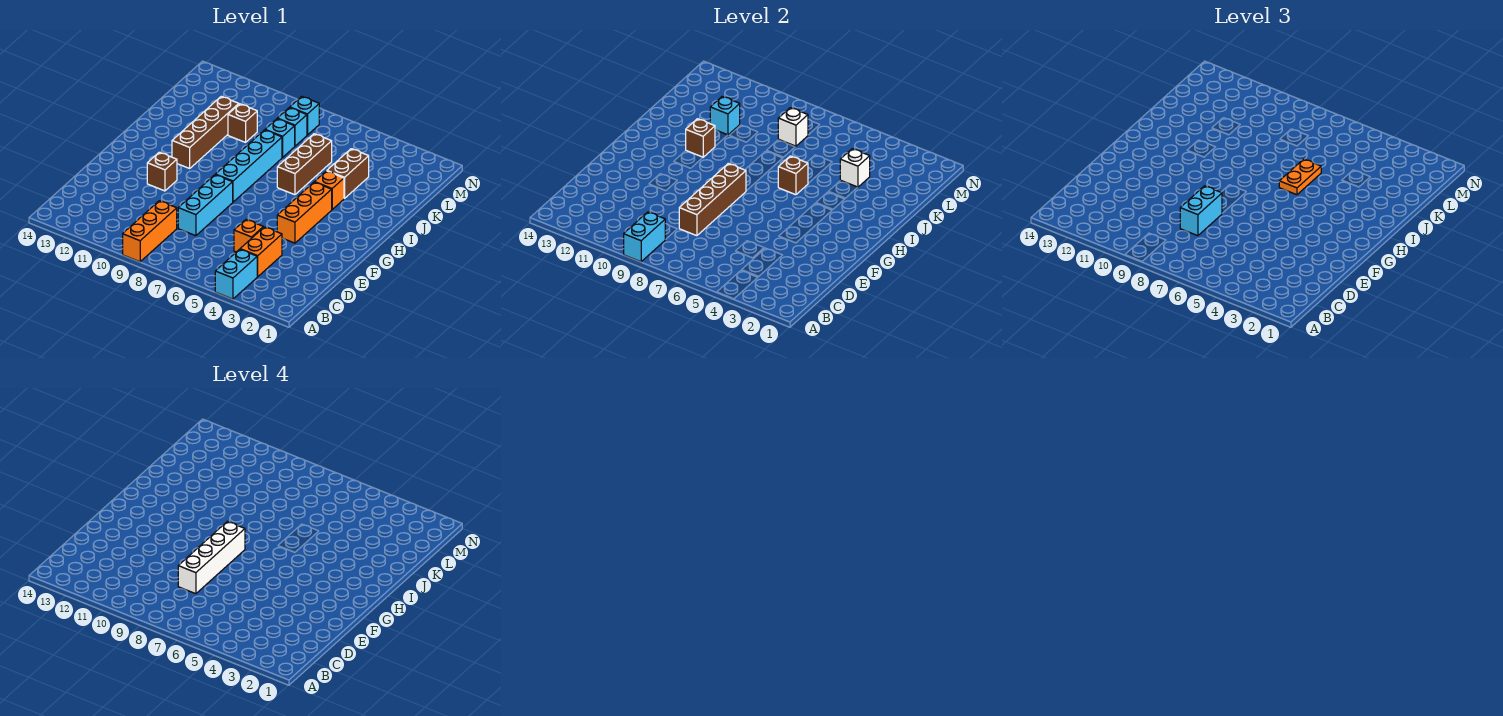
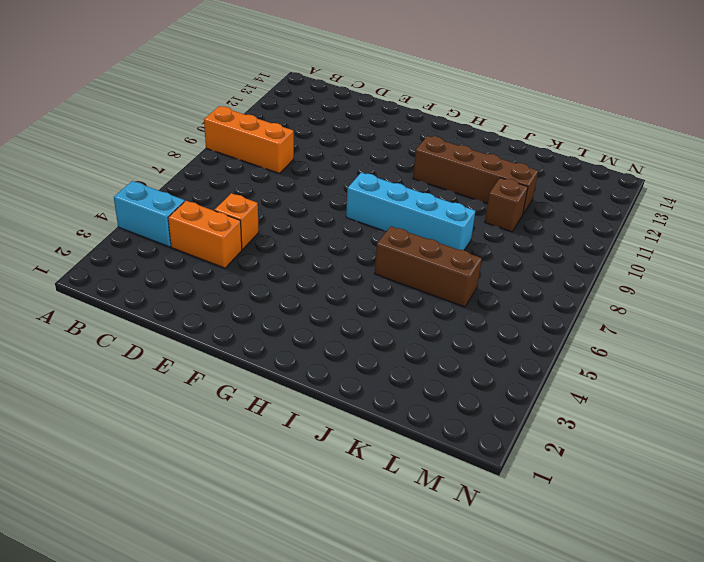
none -> cyan brick D8:F8 level 1
none -> orange brick F4:H4 level 1
none -> brown brick F11 level 1

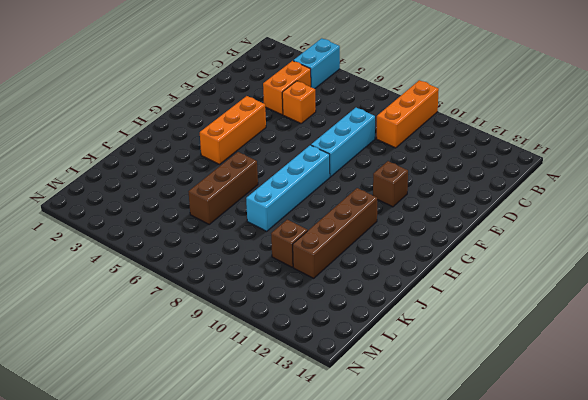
none -> orange brick I4 level 1
none -> brown brick J4:K4 level 1
none -> cyan brick K8 level 1

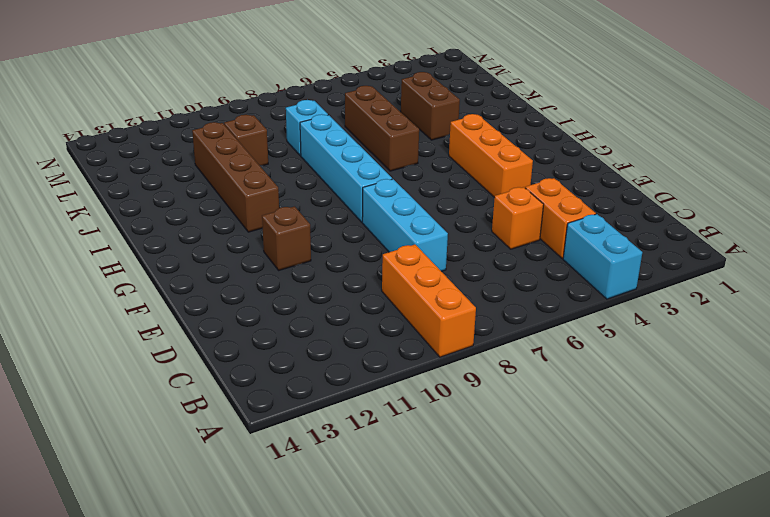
none -> orange brick I4 level 1
none -> cyan brick L8 level 1
none -> cyan brick M8 level 1

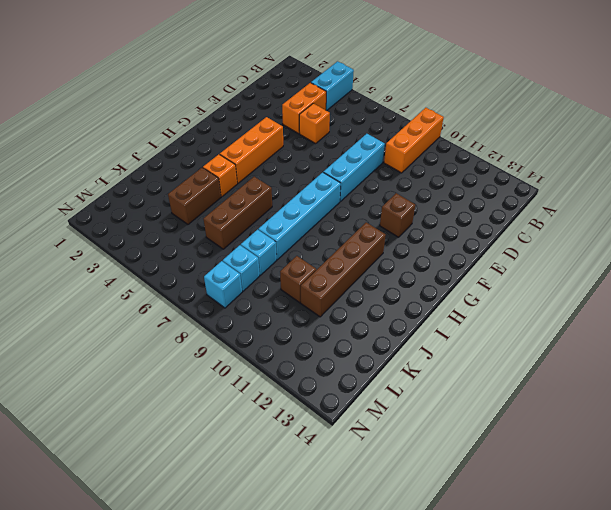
none -> cyan brick A9:B9 level 2
none -> brown brick D8:G8 level 2
none -> brown brick I6 level 2

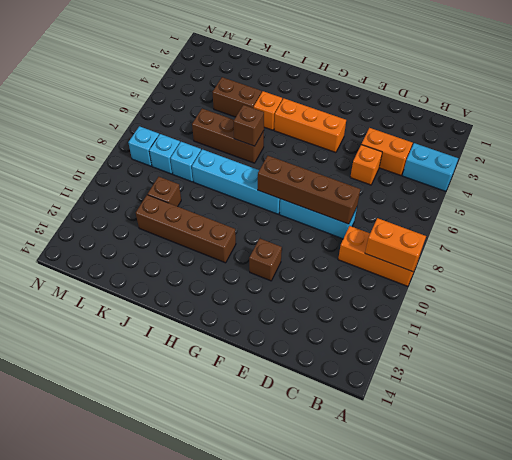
orange brick A9:B9 level 2 -> cyan brick A9:B9 level 2
none -> brown brick I11 level 2
none -> white brick K4 level 2
none -> cyan brick K11 level 2

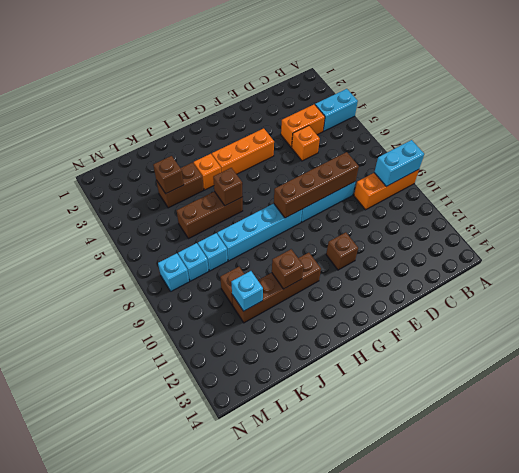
brown brick K4 level 2 -> white brick K4 level 2
none -> white brick L8 level 2
none -> cyan brick D8:E8 level 3
none -> orange plate I6:J6 level 3

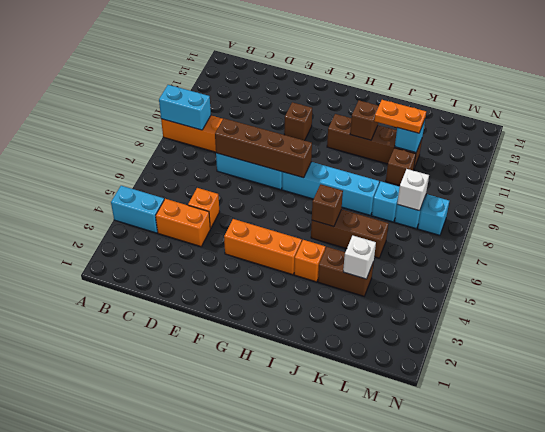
orange plate J11:K11 level 3 -> orange plate I6:J6 level 3
none -> cyan brick D8:E8 level 3
none -> white brick D8:G8 level 4

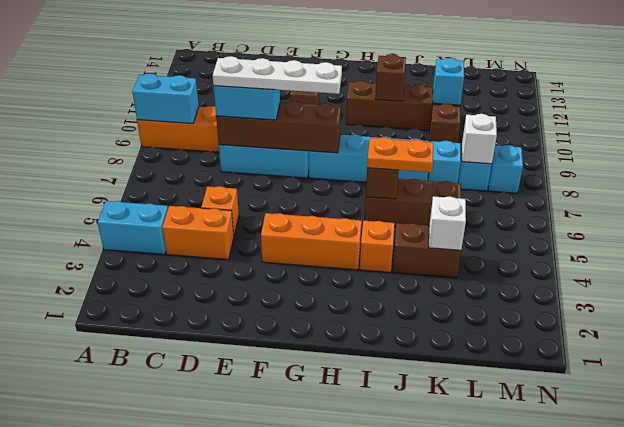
white plate D8:G8 level 4 -> white brick D8:G8 level 4

